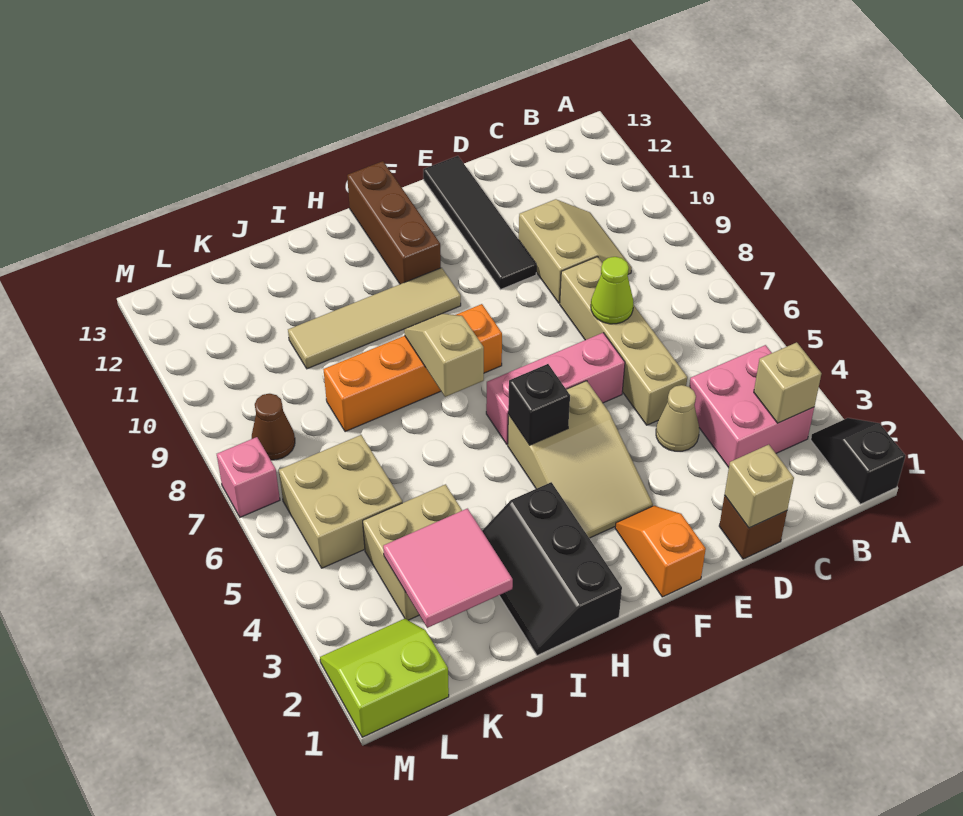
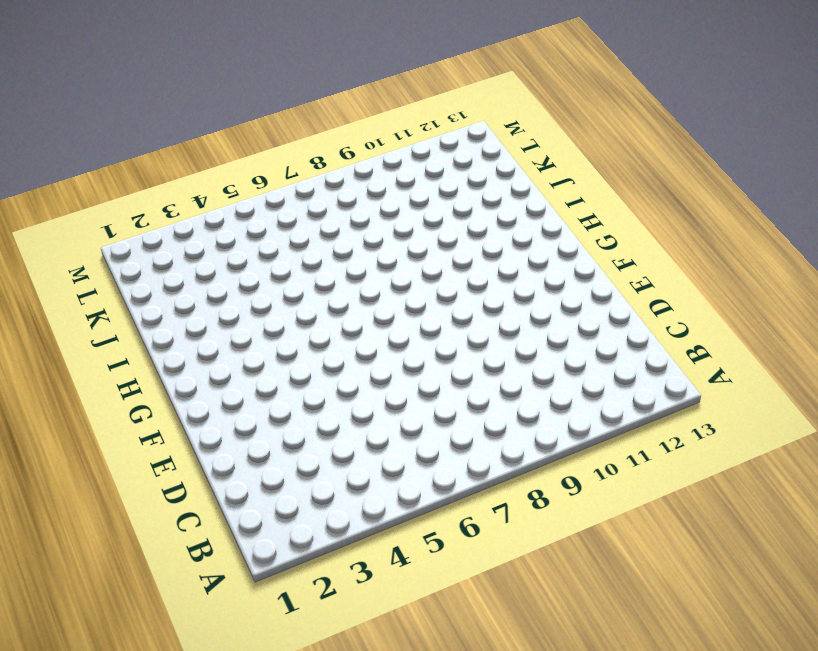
none -> black slope A1:A2 level 1 top 1
none -> pink brick B3:C4 level 1
none -> tan slope C9:D10 level 1 top D

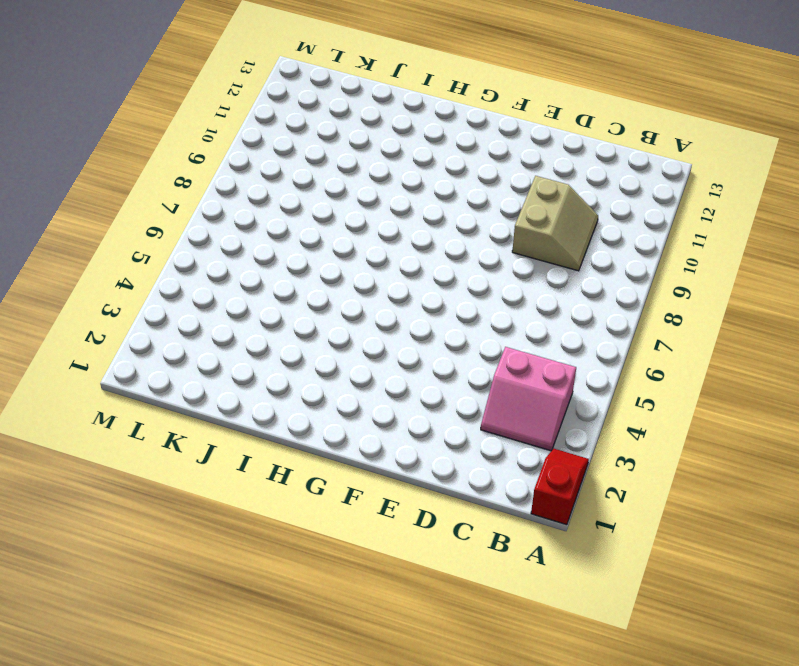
red slope A1:A2 level 1 top 1 -> black slope A1:A2 level 1 top 1
pink slope B3:C4 level 1 top 4 -> pink brick B3:C4 level 1
none -> brown brick D1 level 1
none -> tan cone D4 level 1
none -> tan brick D5:D8 level 1

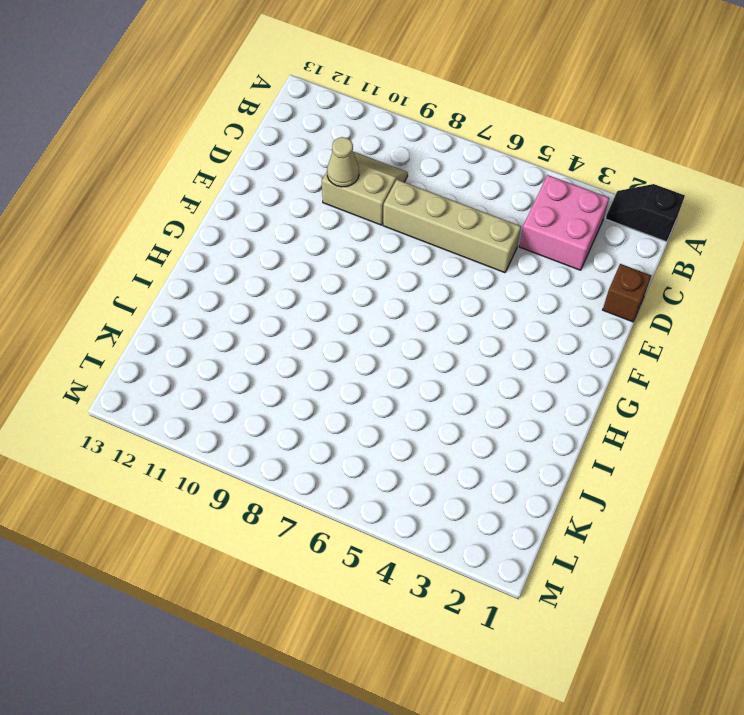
tan cone D10 level 2 -> tan cone D4 level 1
none -> pink brick E6:G6 level 1
none -> black tile E10:E13 level 1
none -> orange slope F1:F2 level 1 top 1

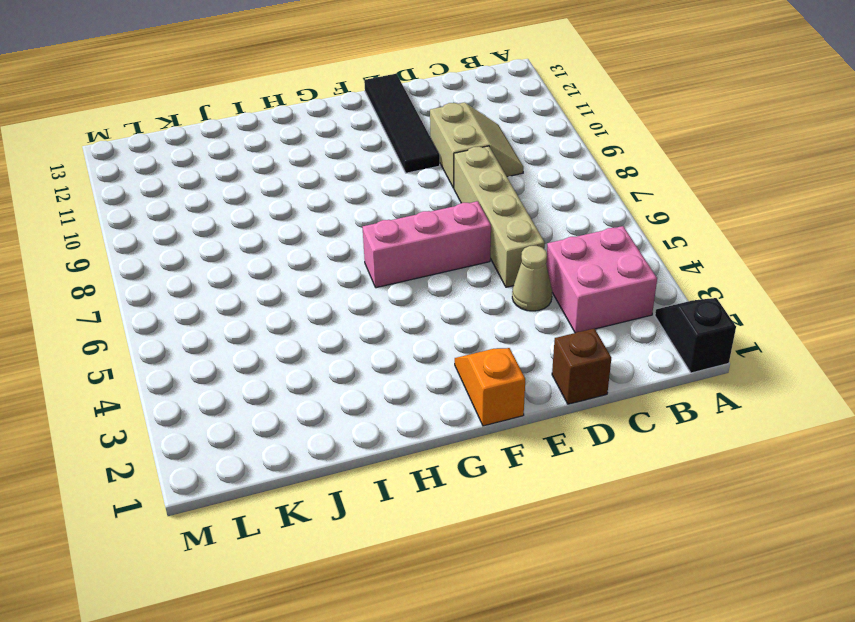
none -> tan slope F3:G5 level 1 top 5
none -> orange brick G8:J8 level 1
none -> tan tile G10:J10 level 1

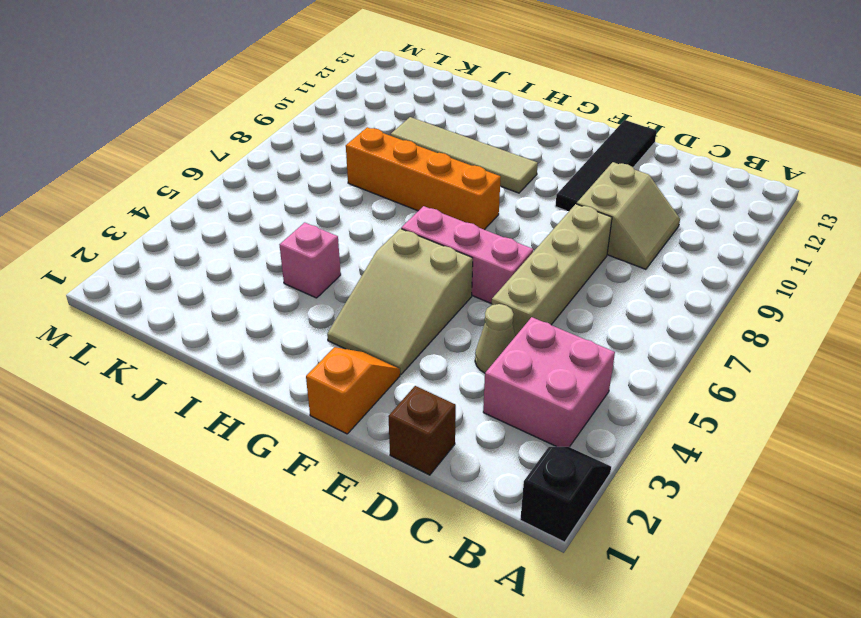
pink brick I4 level 1 -> pink brick M7 level 1
none -> brown brick G11:G13 level 1
none -> black slope H1:I3 level 1 top H
none -> tan brick J3:K4 level 1

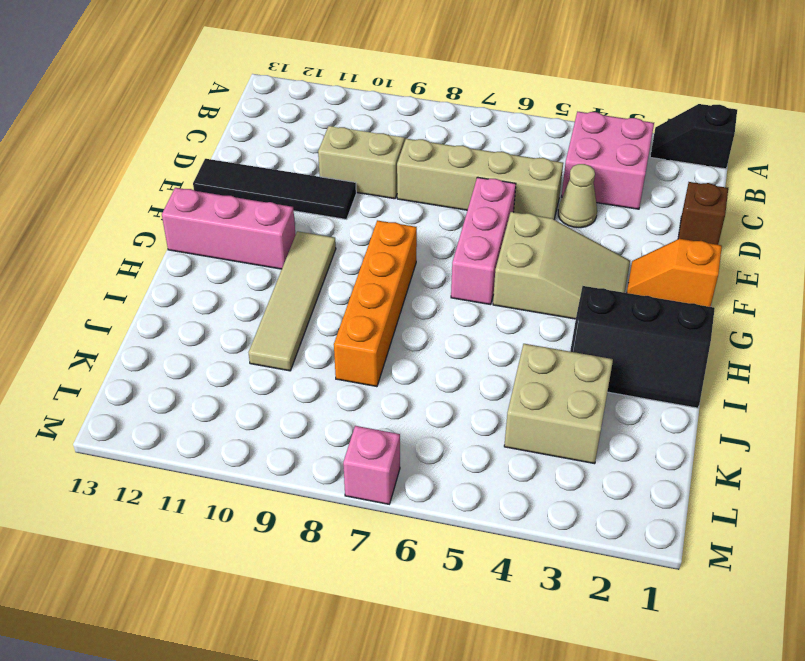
pink brick G11:G13 level 1 -> brown brick G11:G13 level 1
none -> tan brick K5:L6 level 1
none -> lime slope L1:M2 level 1 top 1
none -> brown cone L8 level 1

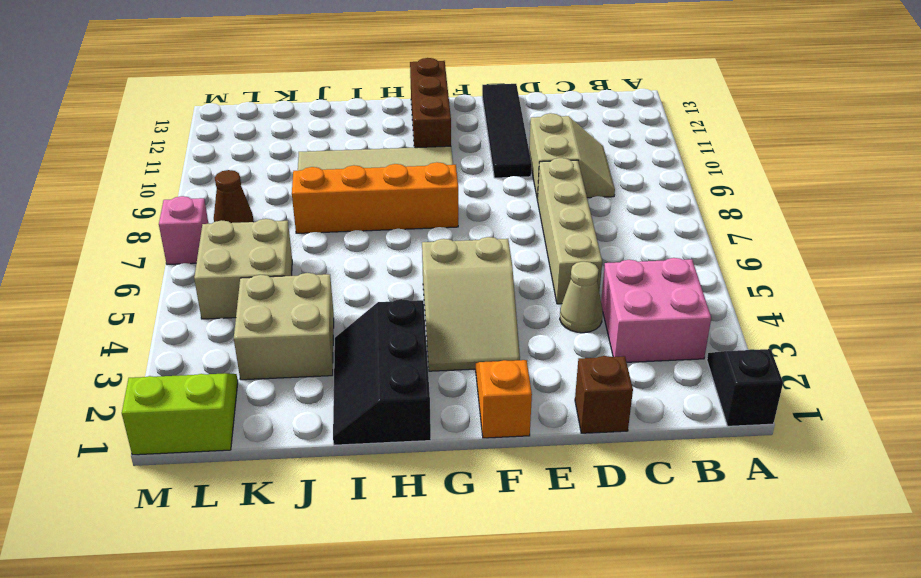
none -> pink brick E6:G6 level 1
none -> tan brick B3 level 2
none -> tan brick D1 level 2

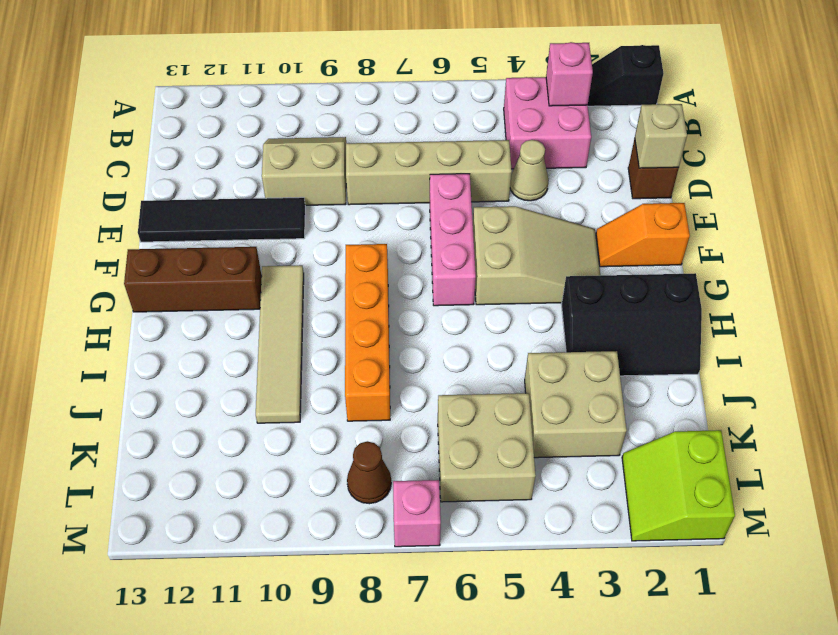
pink brick B3 level 2 -> tan brick B3 level 2
none -> lime cone D7 level 2
none -> black brick G5 level 2
none -> tan slope H7:H8 level 2 top 7

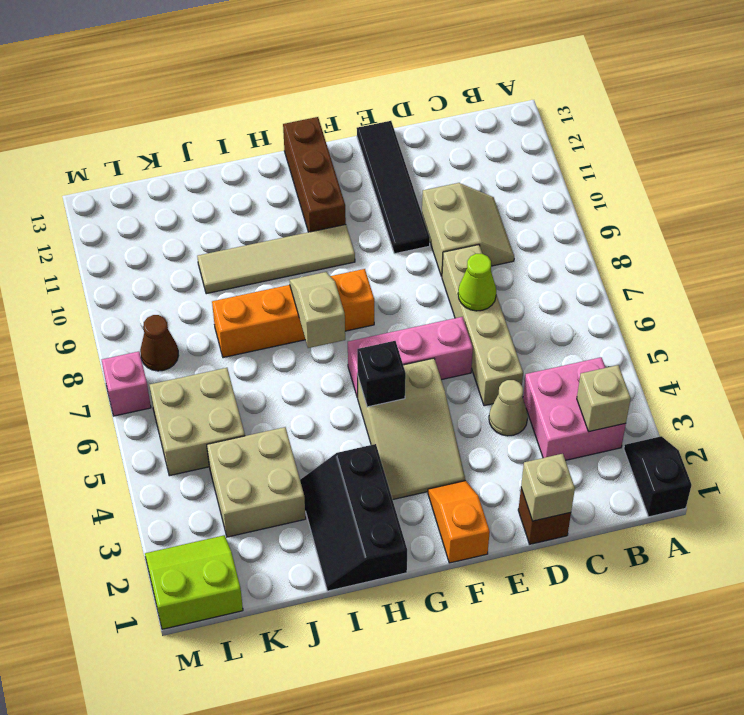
none -> pink tile J2:K3 level 2

